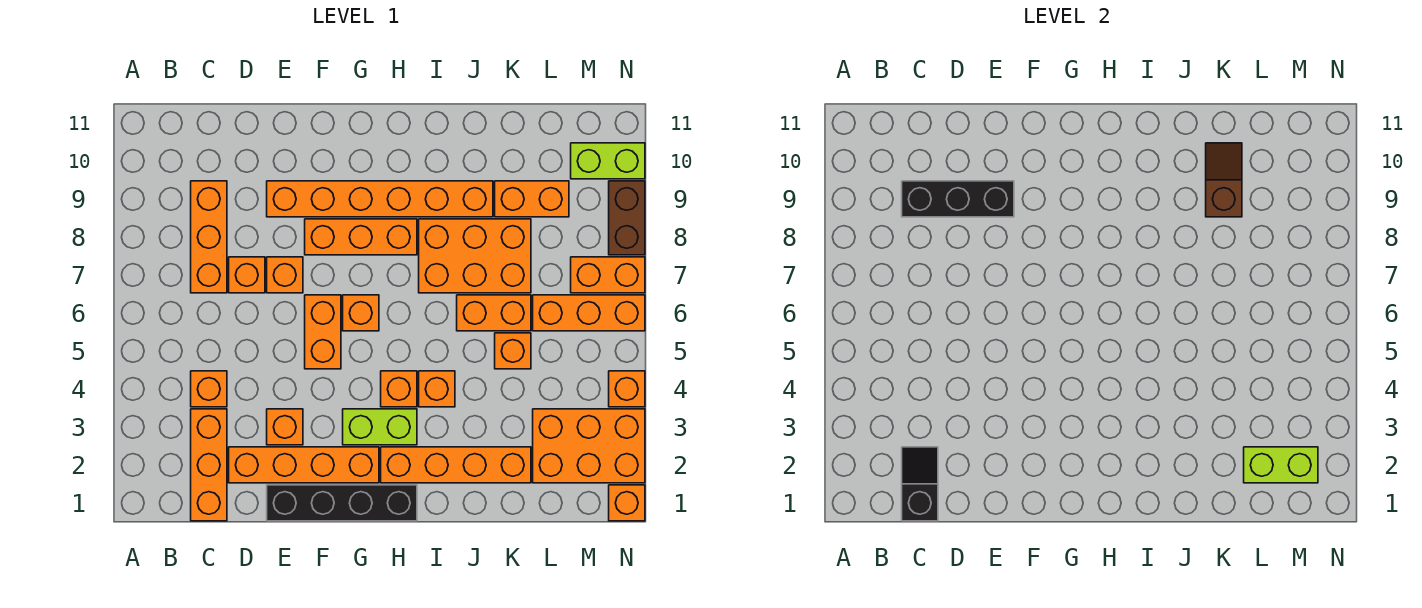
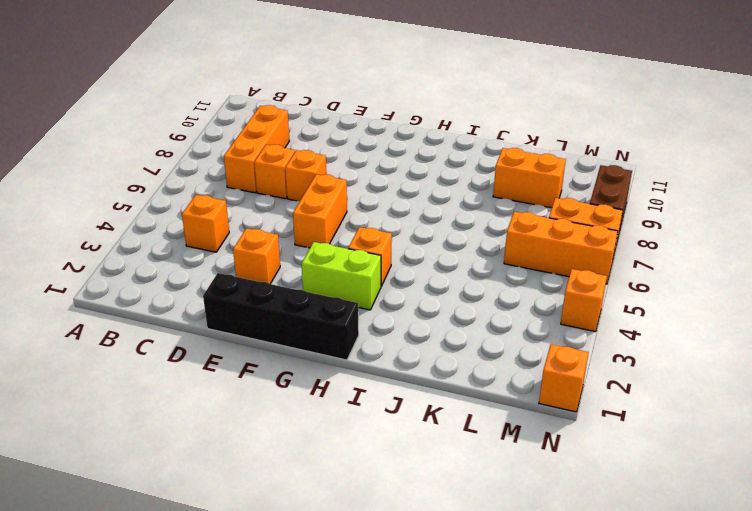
none -> orange brick C1:C3 level 1
none -> orange brick D2:G2 level 1
none -> orange brick E9:J9 level 1
none -> orange brick F8:H8 level 1

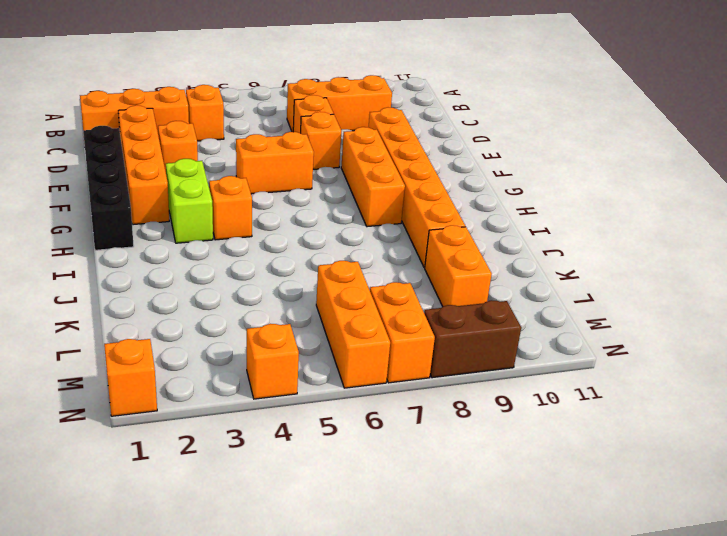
none -> orange brick G6 level 1
none -> orange brick H2:K2 level 1
none -> orange brick I4 level 1
none -> orange brick I7:K8 level 1

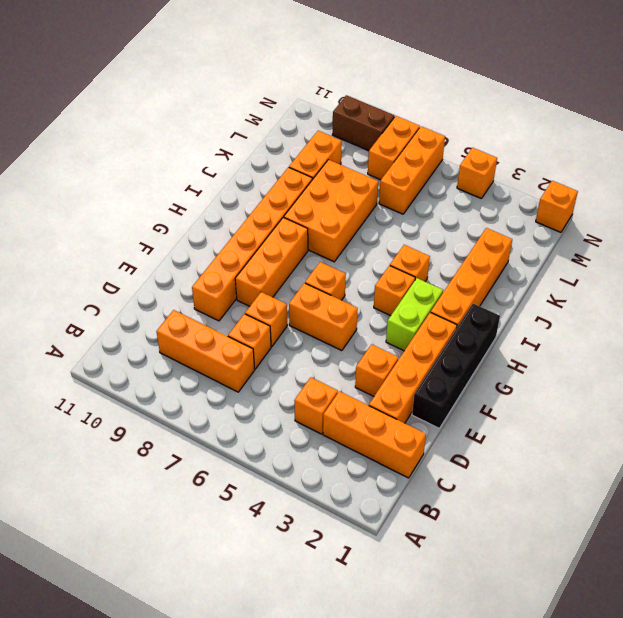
none -> orange brick J6:K6 level 1
none -> orange brick K5 level 1
none -> orange brick L2:N3 level 1
none -> lime brick M10:N10 level 1

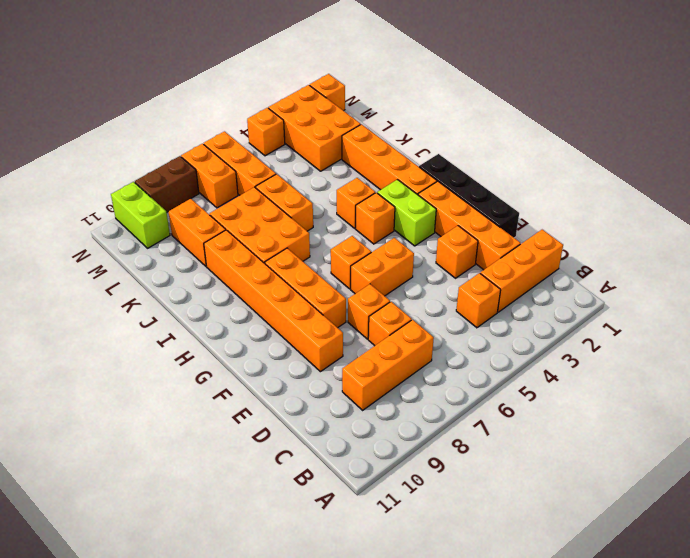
none -> orange brick K5 level 1
none -> black slope C1:C2 level 2 top 1
none -> black brick C9:E9 level 2
none -> brown slope K9:K10 level 2 top 9

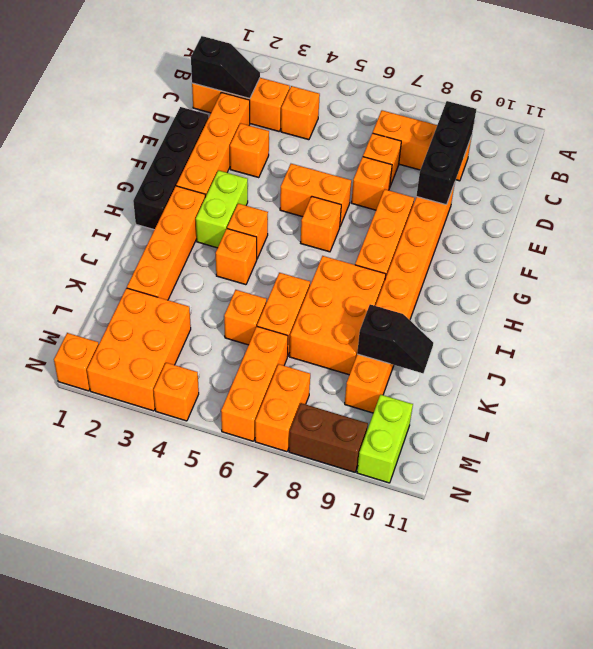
black slope K9:K10 level 2 top 9 -> brown slope K9:K10 level 2 top 9
none -> lime brick L2:M2 level 2

